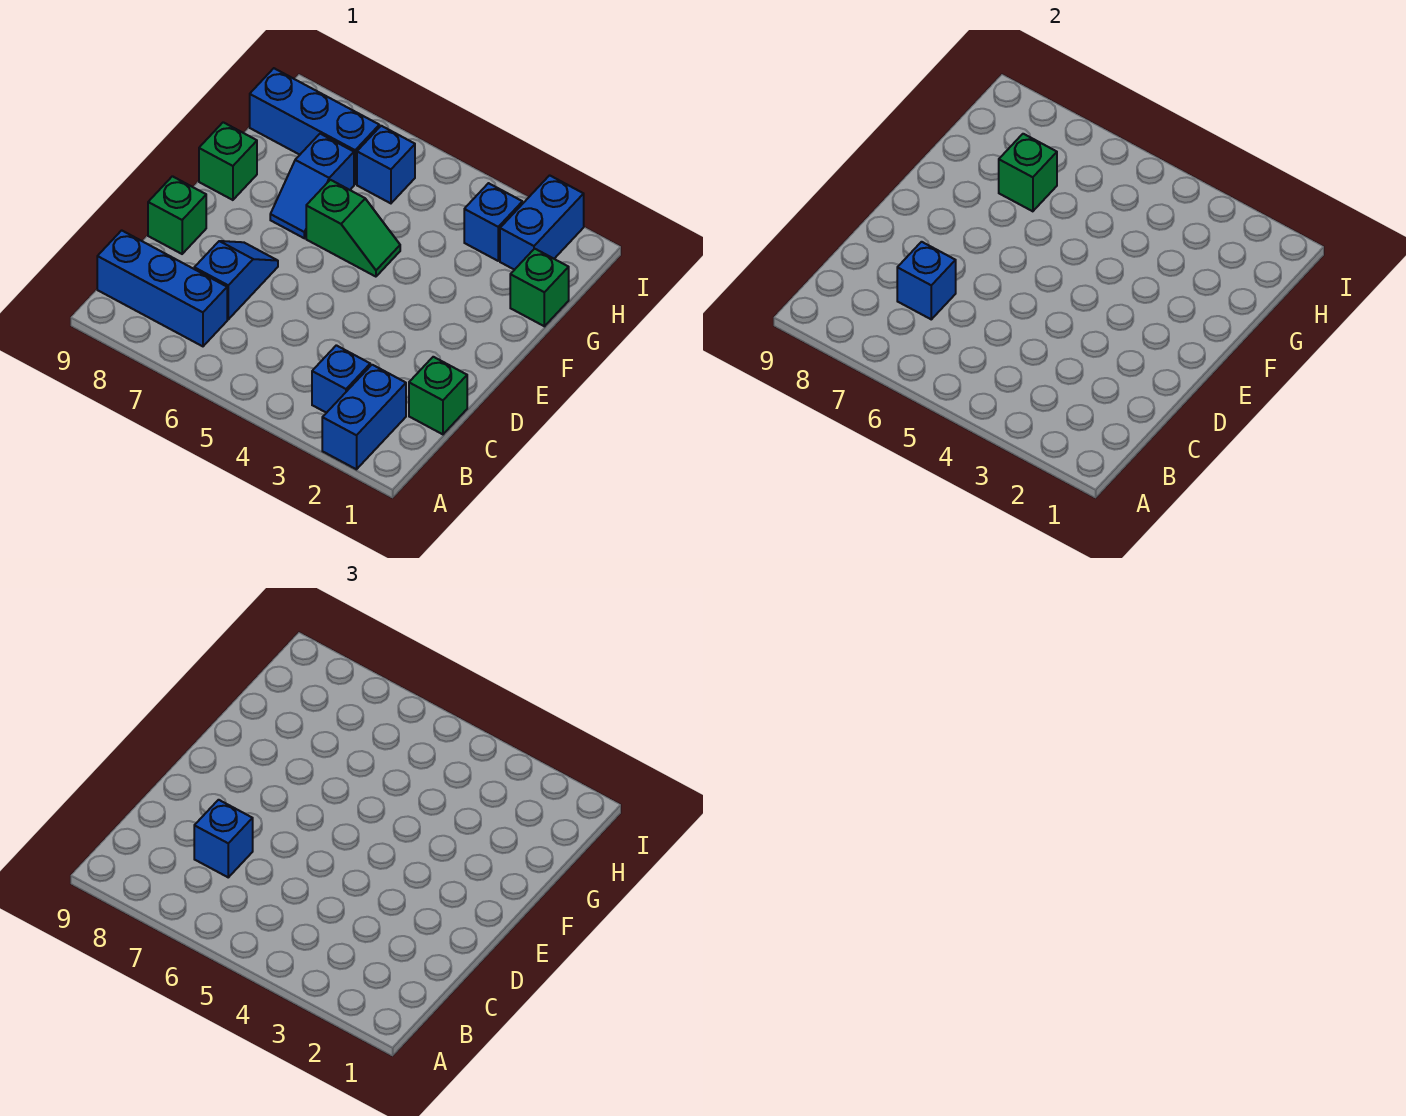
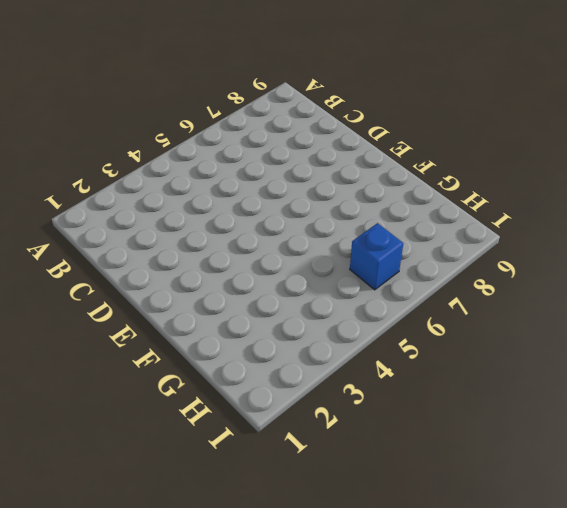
none -> blue brick A2:B2 level 1
none -> blue brick B3 level 1
none -> blue brick B7:B9 level 1

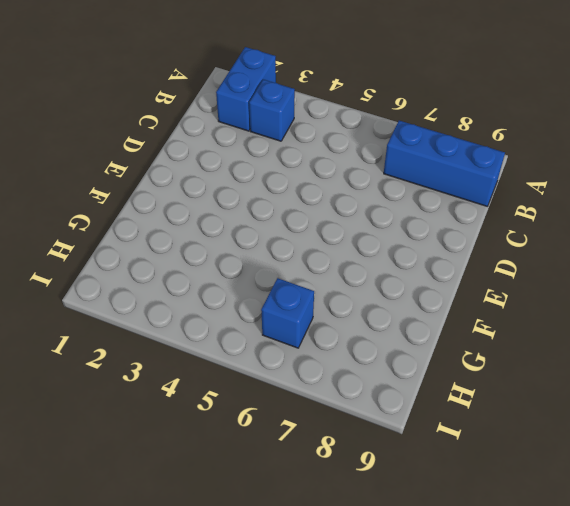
none -> green brick C1 level 1
none -> blue slope C7:D7 level 1 top C
none -> green brick D9 level 1

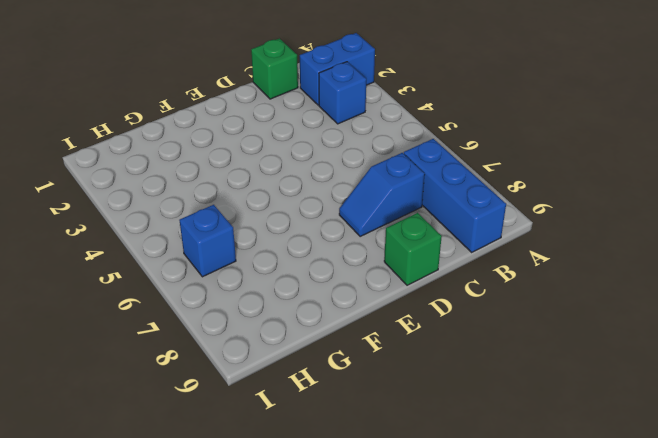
none -> green slope F5:F6 level 1 top 6
none -> blue slope F7:G7 level 1 top G
none -> green brick F9 level 1

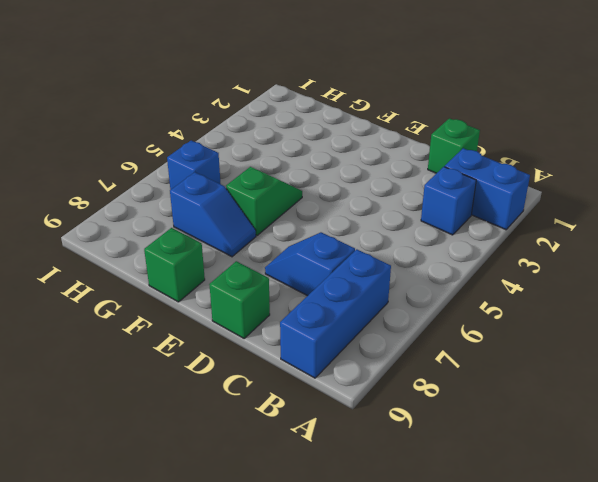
none -> green brick G1 level 1
none -> blue brick H2:I2 level 1
none -> blue brick H3 level 1

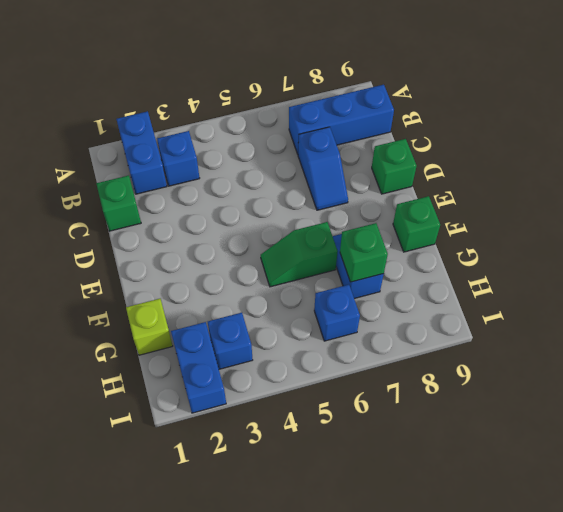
lime brick G1 level 1 -> green brick G1 level 1
none -> blue brick H7:H9 level 1
none -> blue brick C7 level 2
none -> blue brick C7 level 3

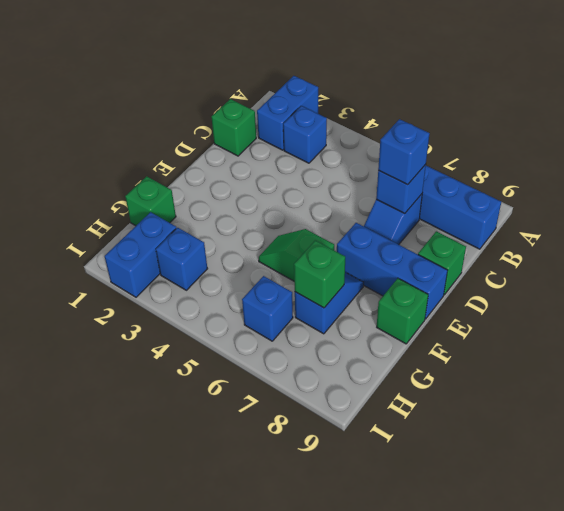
blue brick E7:E9 level 1 -> blue brick H7:H9 level 1

